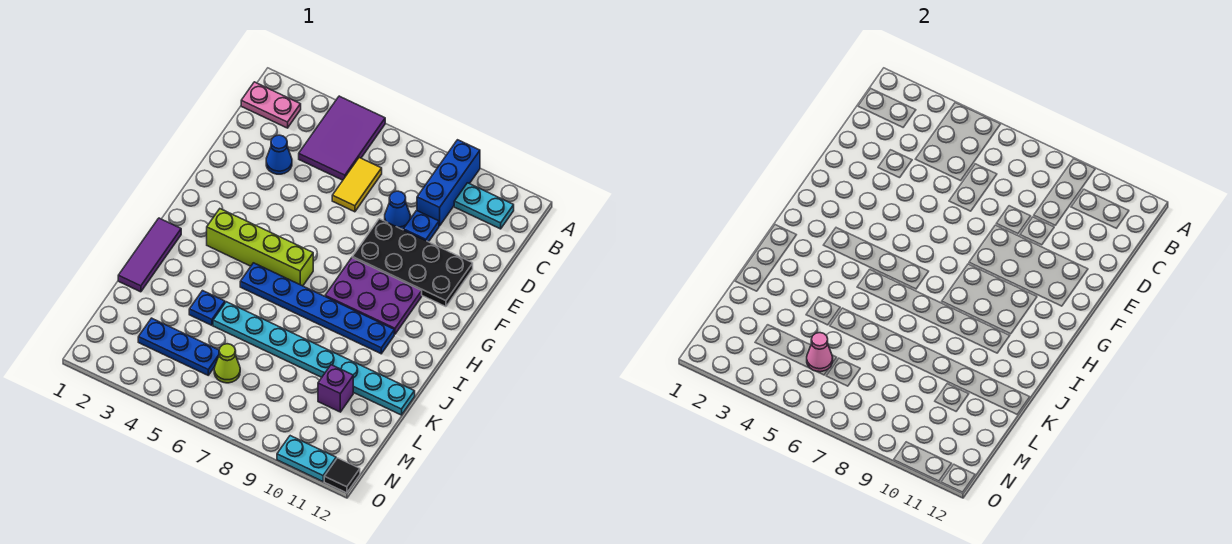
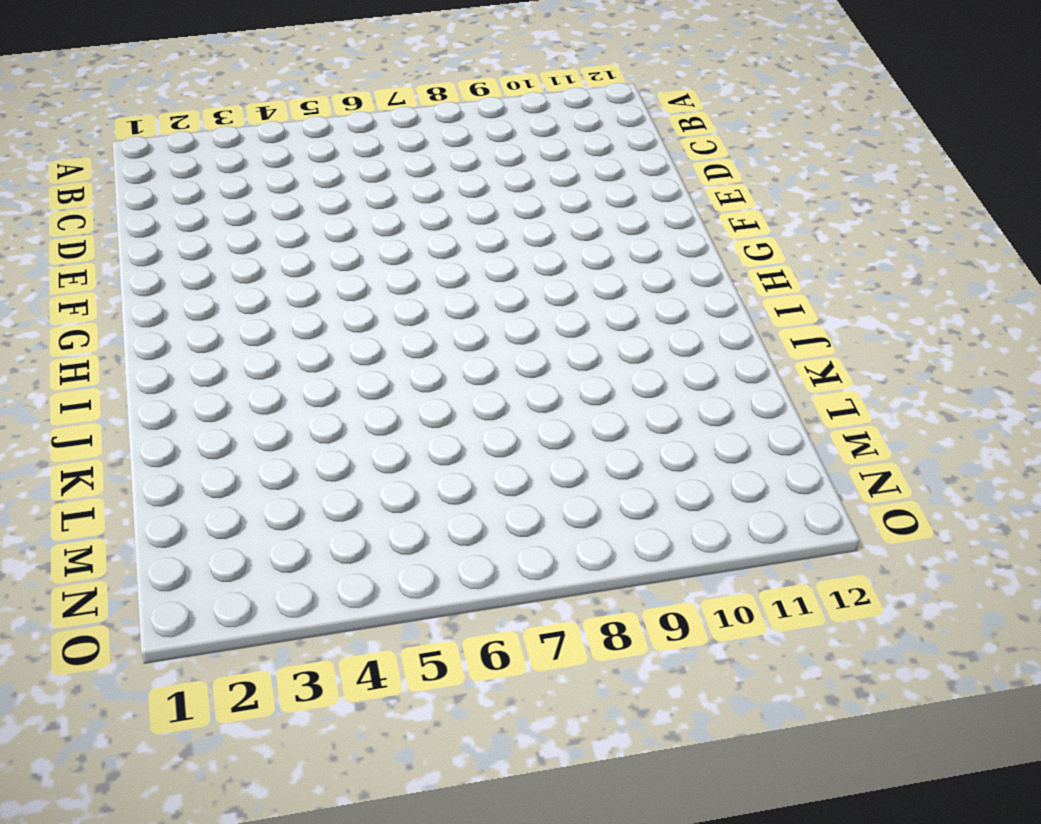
none -> purple tile A4:C5 level 1
none -> blue brick A9:C9 level 1
none -> pink plate B1:B2 level 1

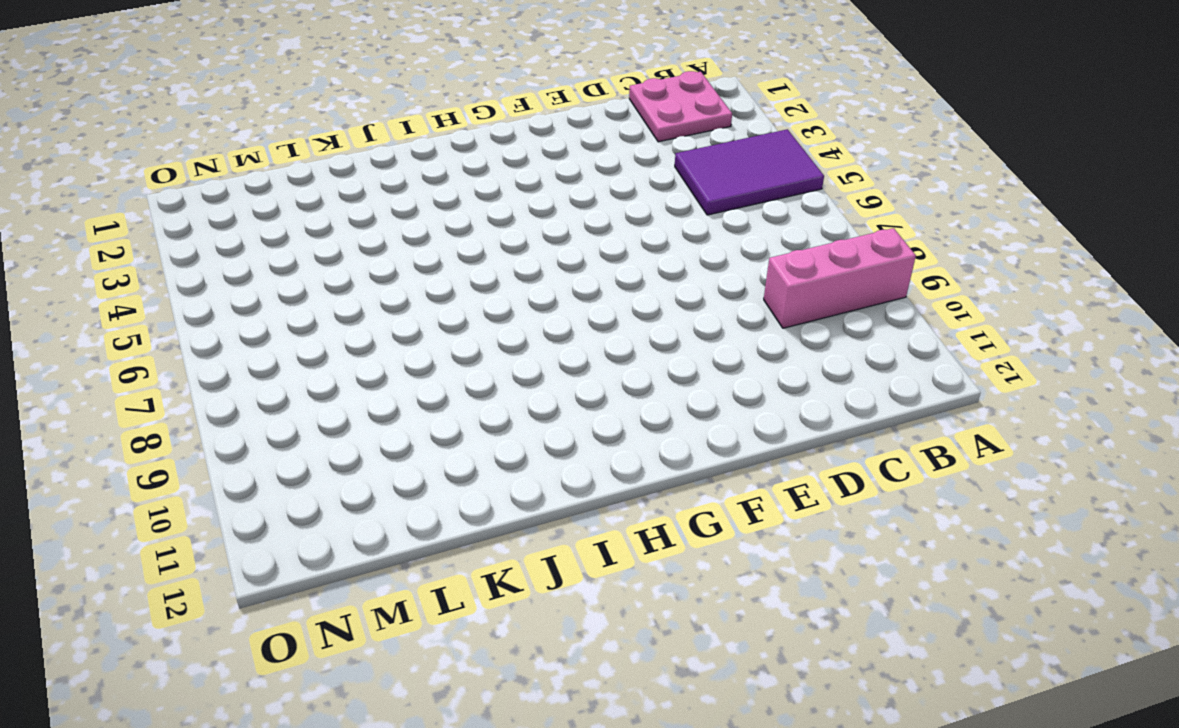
pink brick A9:C9 level 1 -> blue brick A9:C9 level 1
pink plate B1:C2 level 1 -> pink plate B1:B2 level 1
none -> cyan plate B10:B11 level 1
none -> yellow tile C6:D6 level 1
none -> blue cone D3 level 1

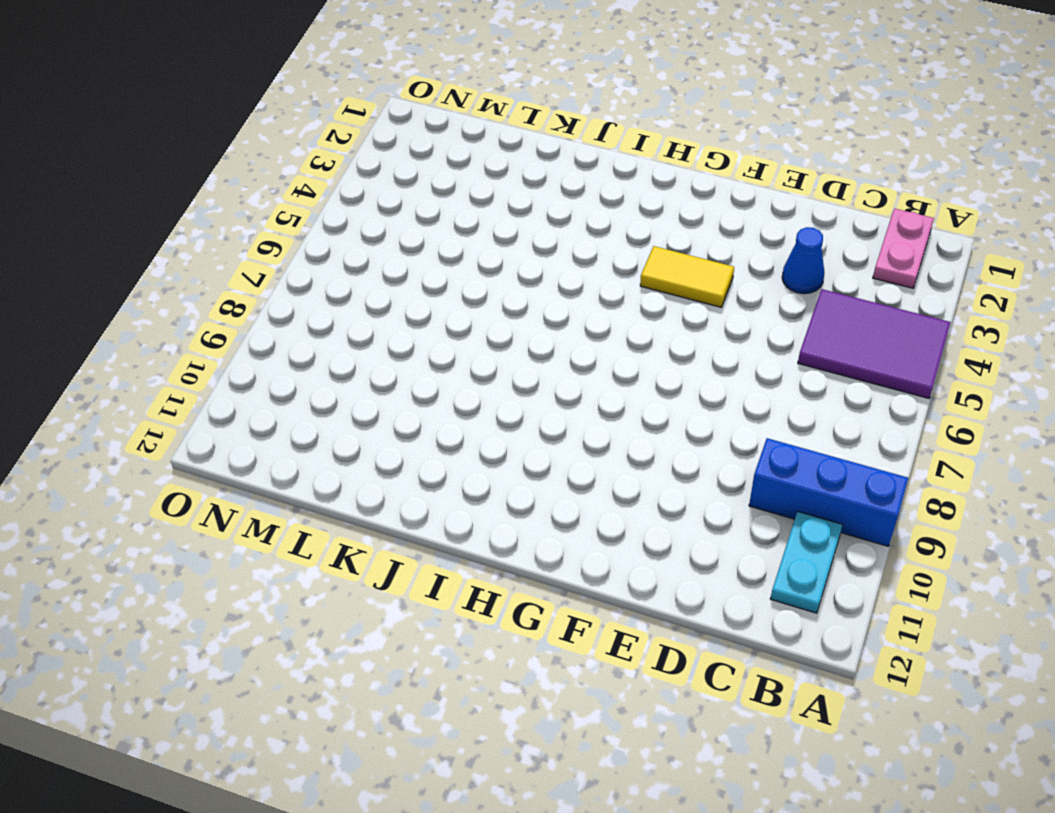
yellow tile F4:G4 level 1 -> yellow tile C6:D6 level 1
none -> blue cone D8 level 1
none -> blue plate D9 level 1
none -> black plate E8:F11 level 1

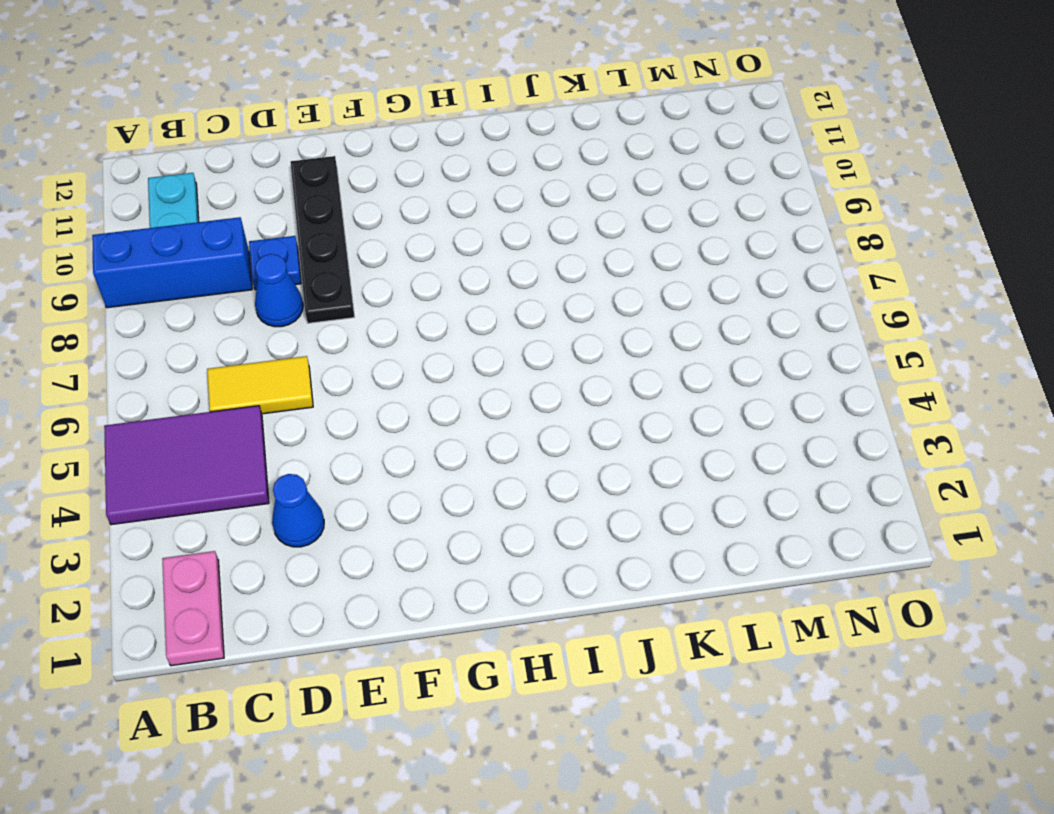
black plate E8:E11 level 1 -> black plate E8:F11 level 1
none -> purple plate G8:H10 level 1
none -> lime brick H3:H6 level 1
none -> purple tile I1:K1 level 1

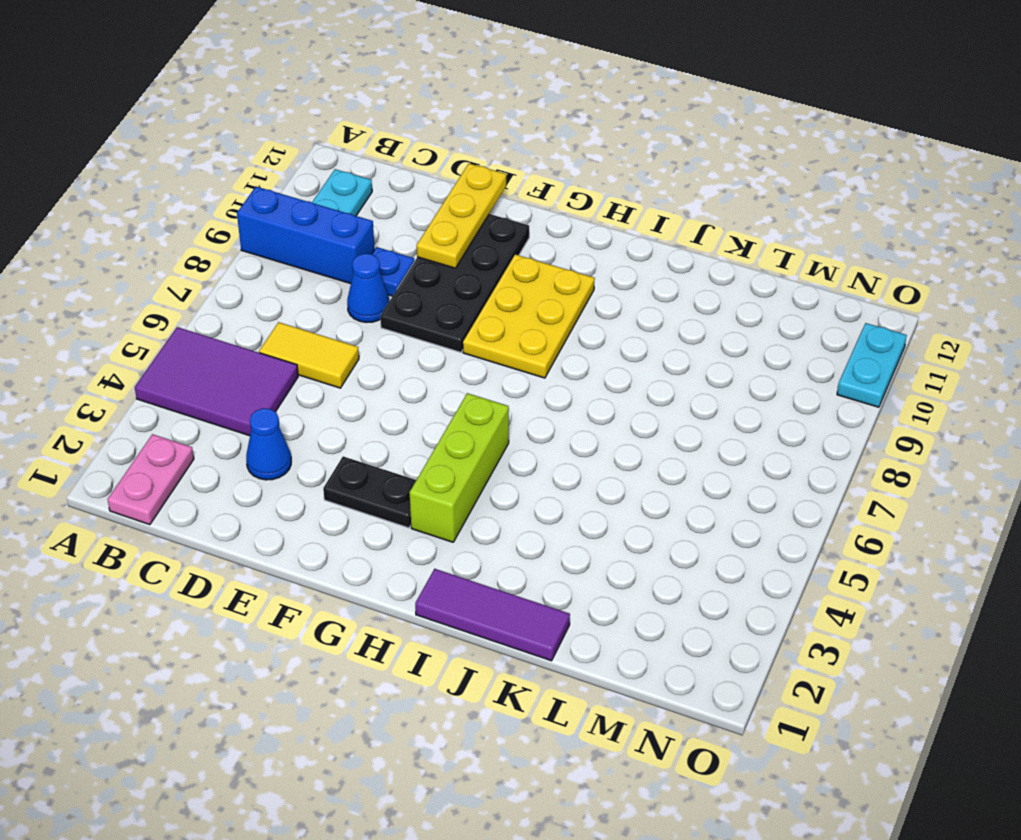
yellow plate E10:E12 level 2 -> none
black plate F3:G3 level 1 -> none
yellow plate G8:H10 level 1 -> purple plate G8:H10 level 1
lime brick H3:H5 level 1 -> lime brick H3:H6 level 1
none -> blue plate I5:I10 level 1
none -> blue plate K4 level 1
none -> cyan plate K5:K12 level 1

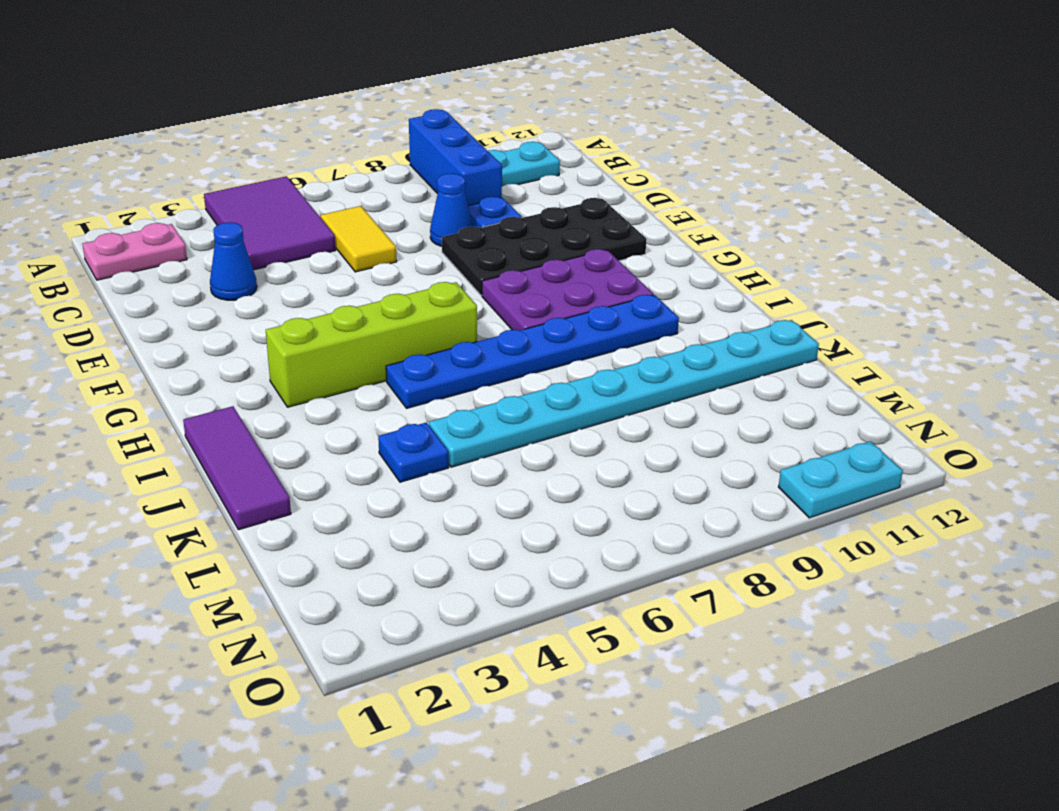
none -> purple brick L10 level 1
none -> blue plate M3:M5 level 1
none -> lime cone M6 level 1

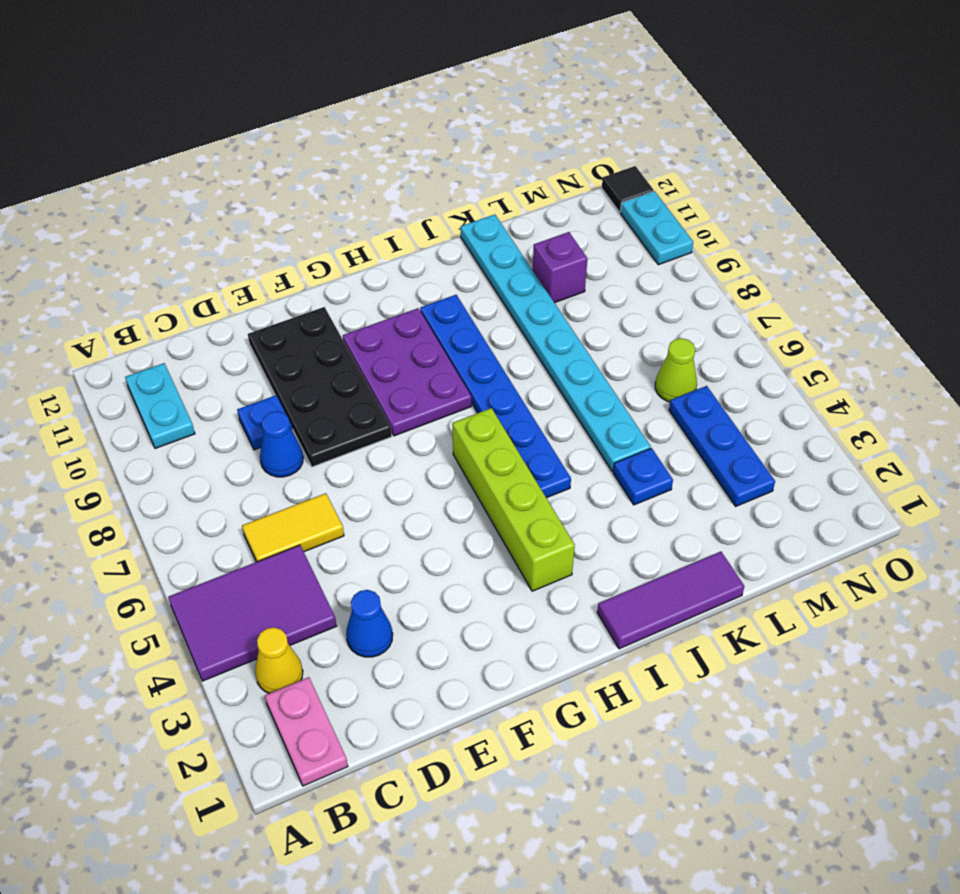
yellow cone B3 level 1 -> none
none -> blue brick A9:C9 level 1
none -> pink cone M5 level 2

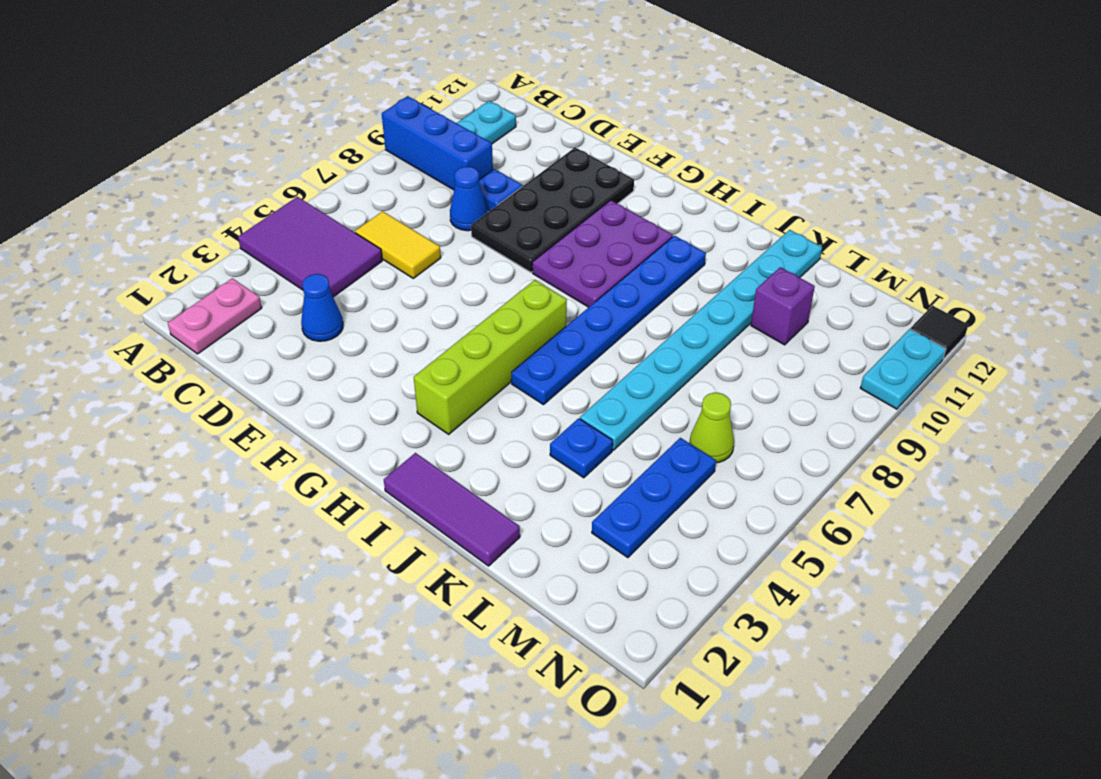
none -> pink cone M5 level 2

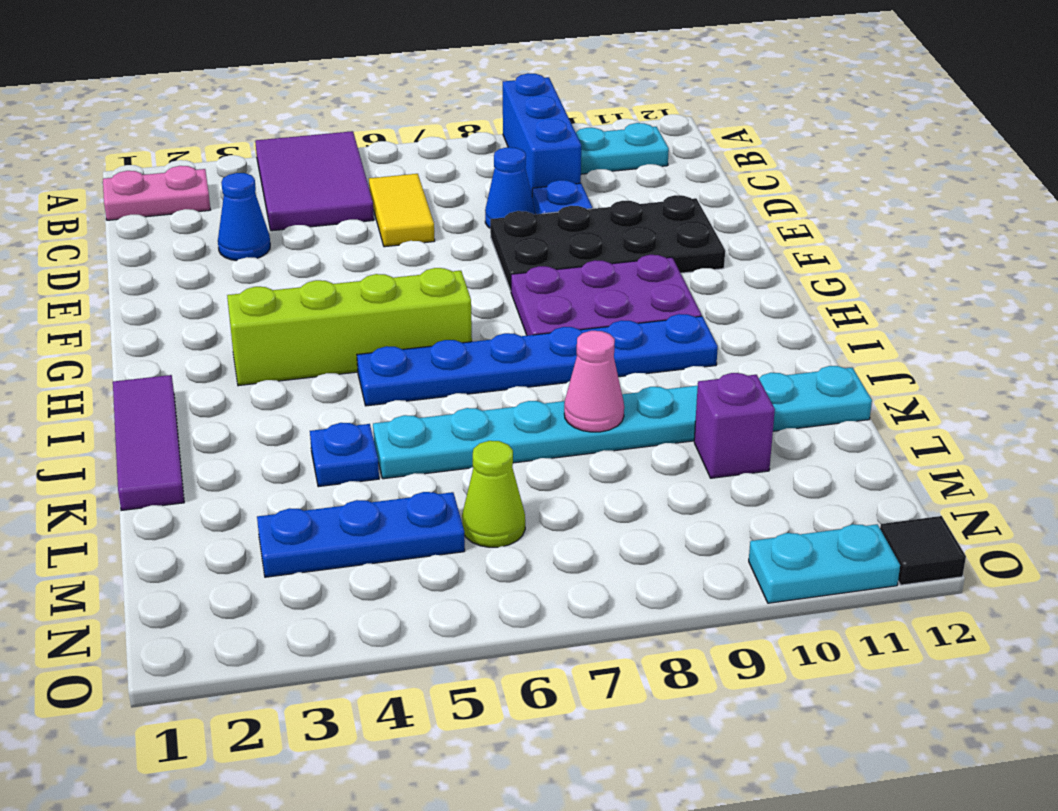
pink cone K8 level 2 -> pink cone M5 level 2

